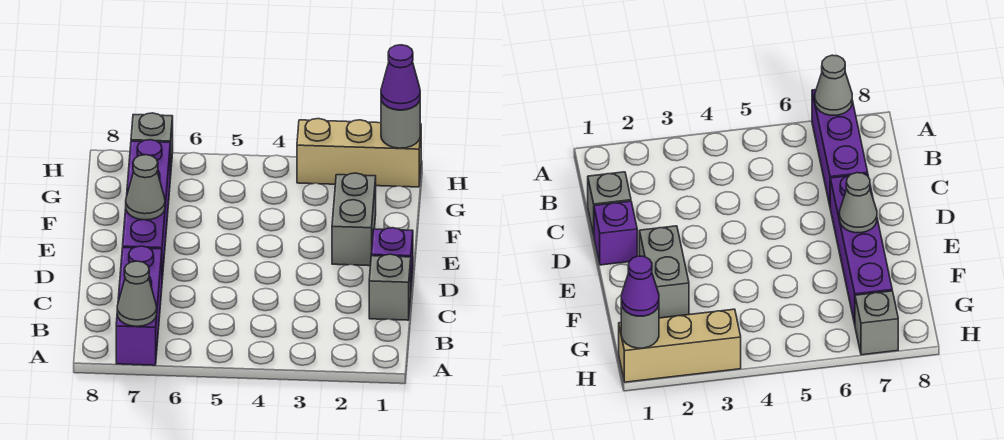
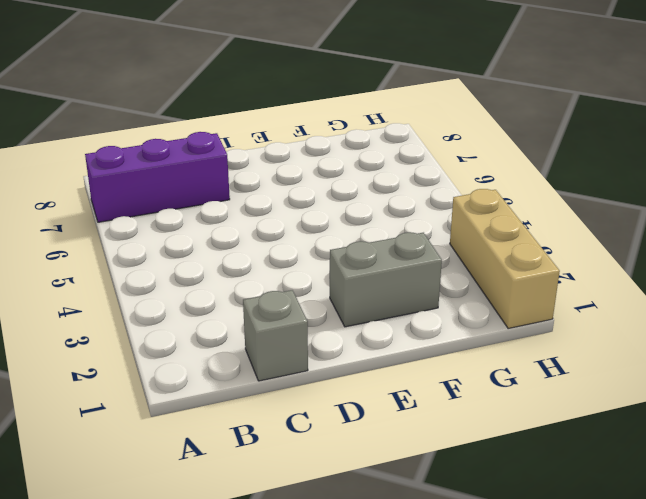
none -> purple brick D1 level 1
none -> purple brick D7:G7 level 1

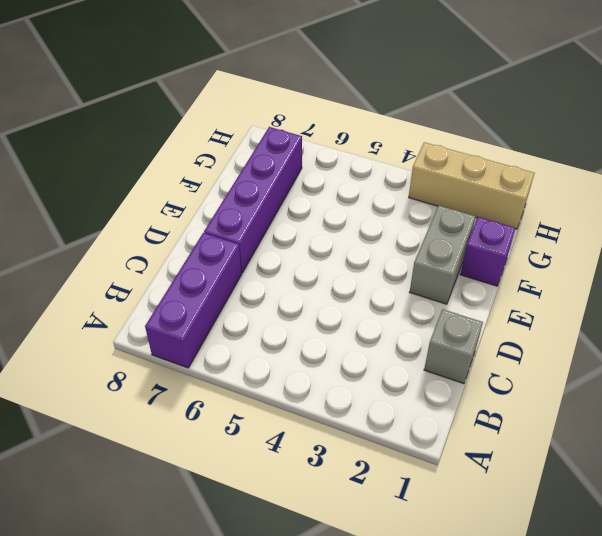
purple brick F1 level 1 -> purple brick D1 level 1
none -> grey brick H7 level 1
none -> grey cone A7 level 2

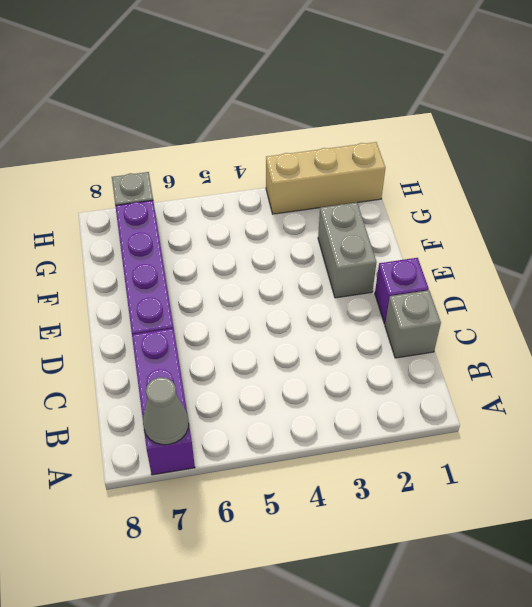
none -> grey cone E7 level 2
none -> grey round brick H1 level 2

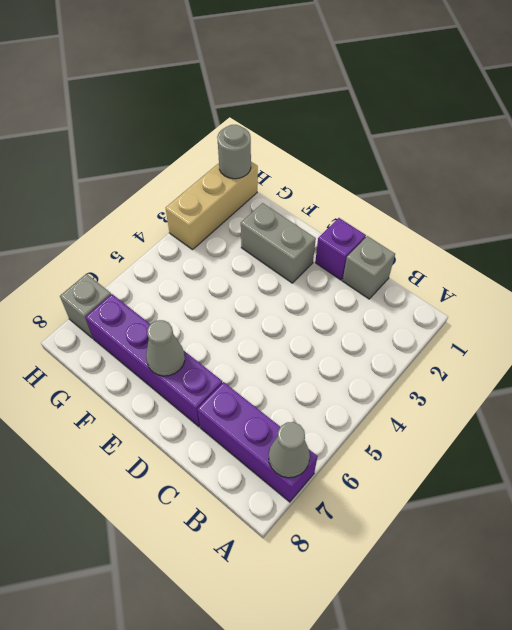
none -> purple cone H1 level 3

